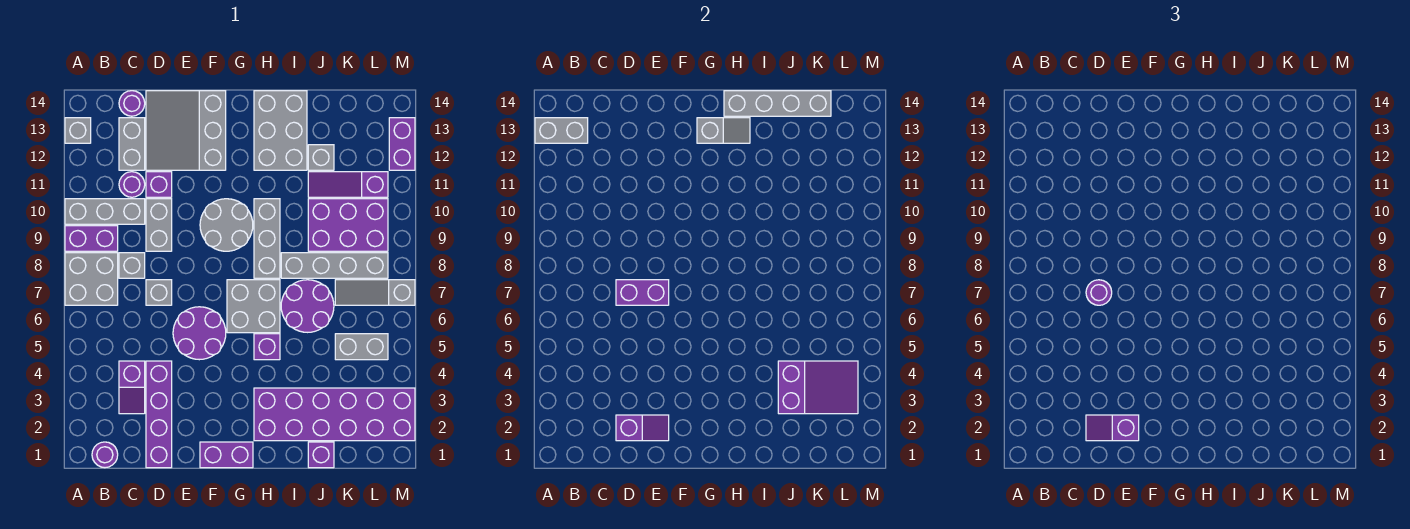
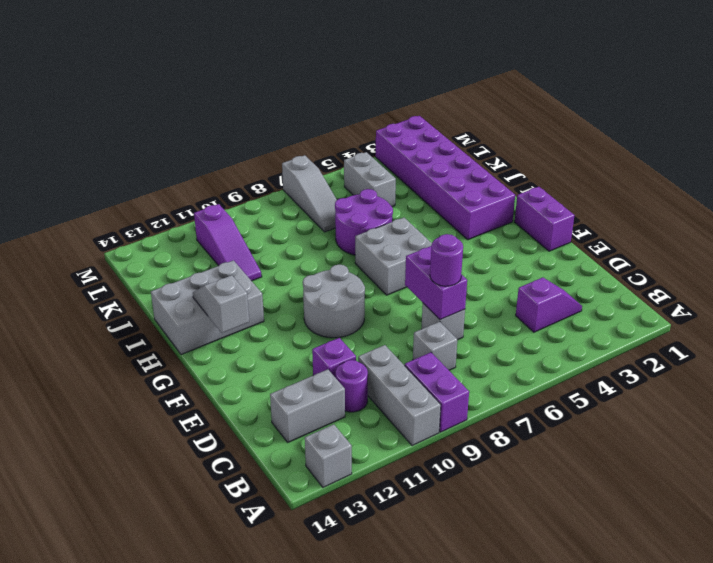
none -> grey brick A7:B8 level 1
none -> purple round brick B1 level 1
none -> purple round brick C14 level 1
none -> purple brick D1:D4 level 1

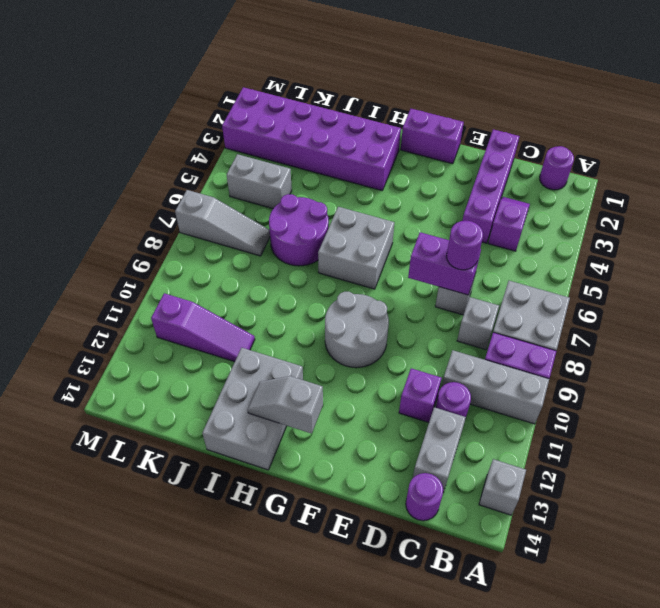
none -> grey brick D9:D10 level 1
none -> grey slope D12:F14 level 1 top F
none -> purple round brick E5:F6 level 1
none -> purple brick H5 level 1

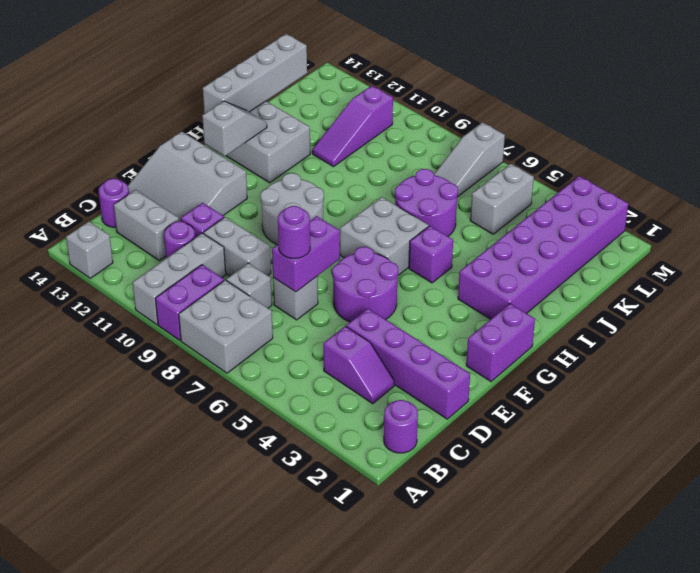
none -> grey brick H8:H10 level 1
none -> grey brick I8:L8 level 1
none -> purple brick J1 level 1
none -> purple brick J9:L10 level 1

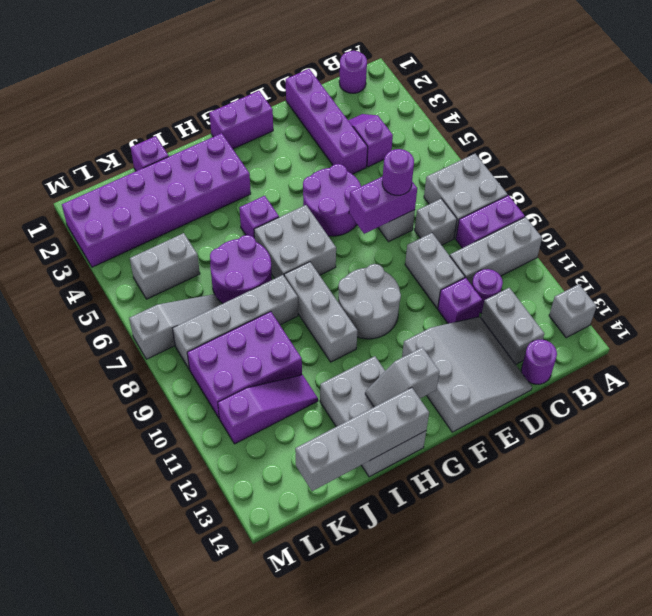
none -> grey brick J12 level 1
none -> purple brick M12:M13 level 1
none -> grey brick A13:B13 level 2
none -> purple slope D2:E2 level 2 top D

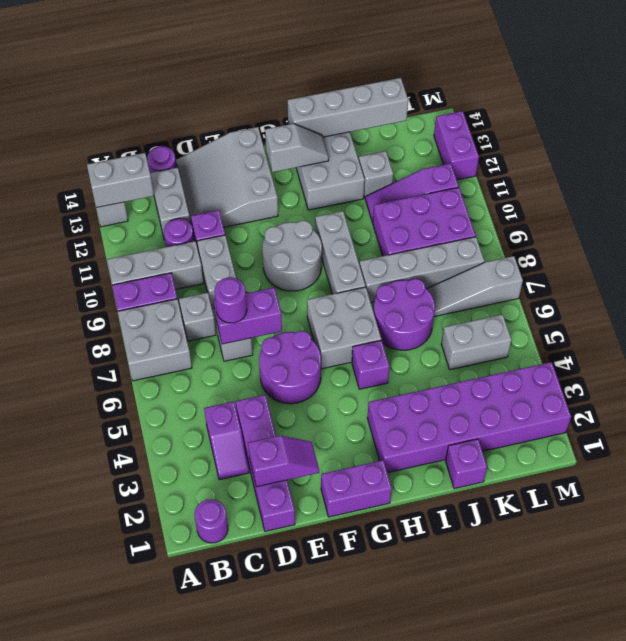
none -> purple slope J3:L4 level 2 top J
none -> purple slope D2:E2 level 3 top E

